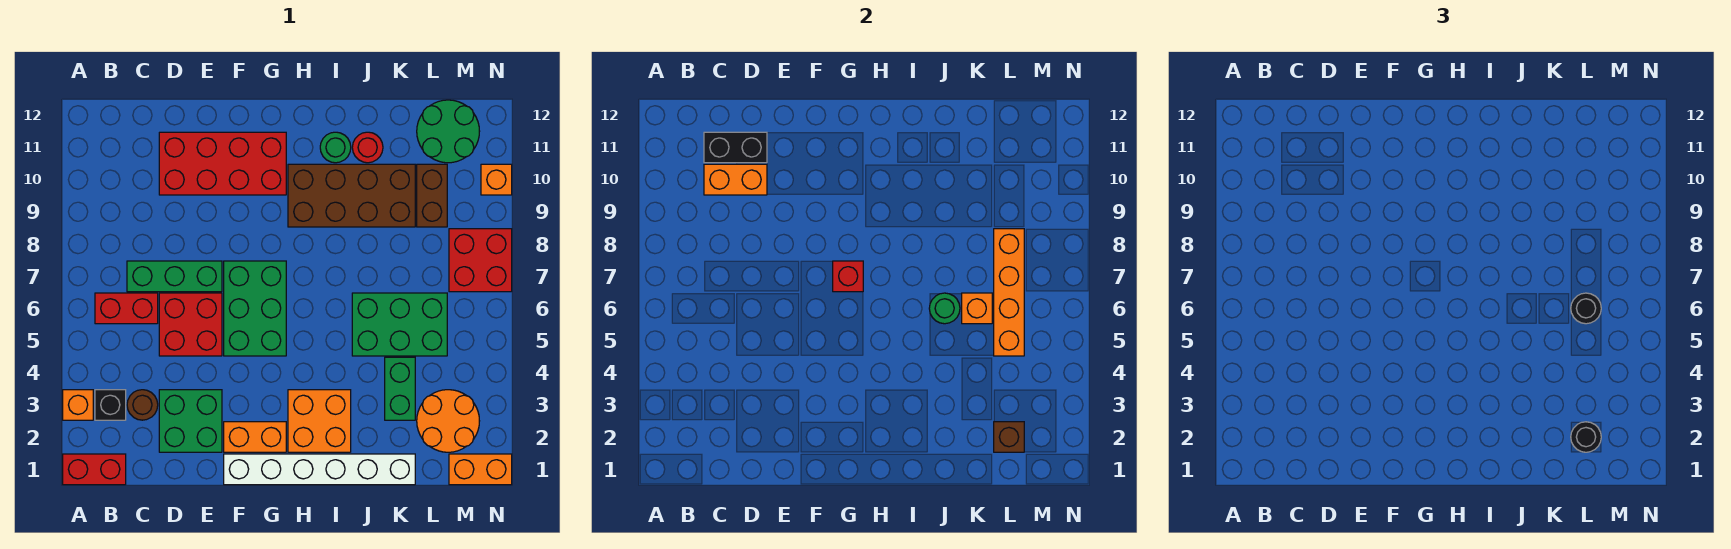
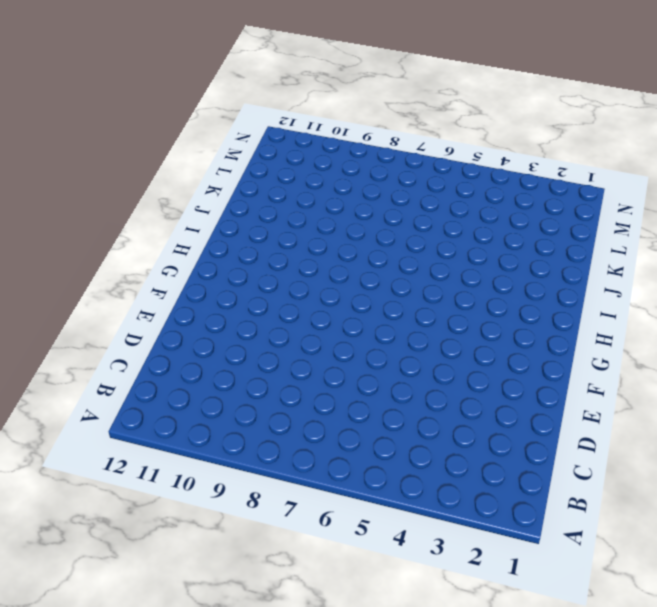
none -> red brick A1:B1 level 1
none -> orange brick A3 level 1
none -> black brick B3 level 1
none -> red brick B6:C6 level 1

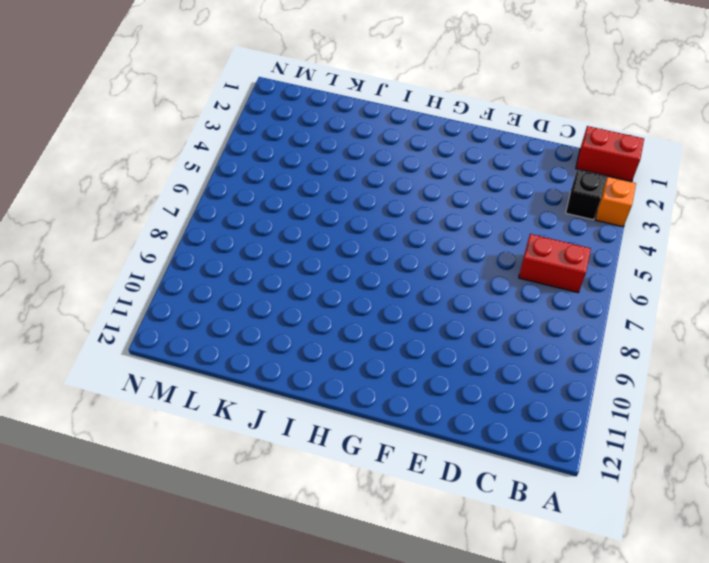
none -> brown round brick C3 level 1
none -> green brick C7:E7 level 1
none -> green brick D2:E3 level 1
none -> red brick D5:E6 level 1

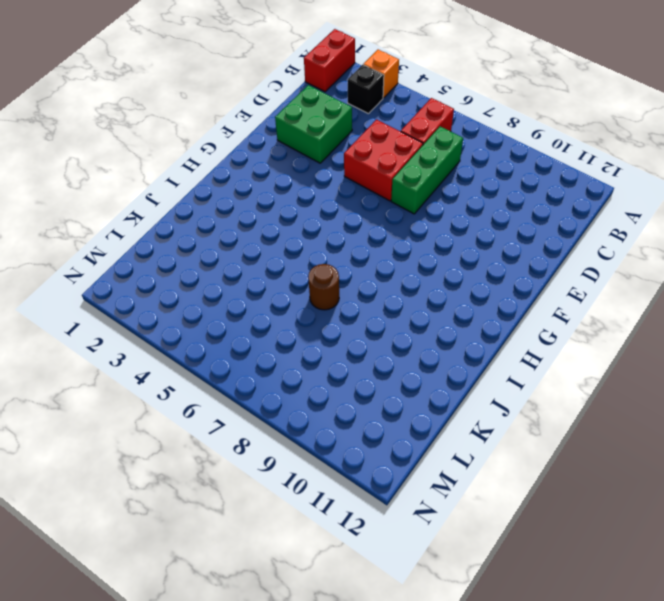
brown round brick J7 level 1 -> brown round brick C3 level 1
none -> red brick D10:G11 level 1
none -> white brick F1:K1 level 1
none -> orange brick F2:G2 level 1
none -> green brick F5:G7 level 1

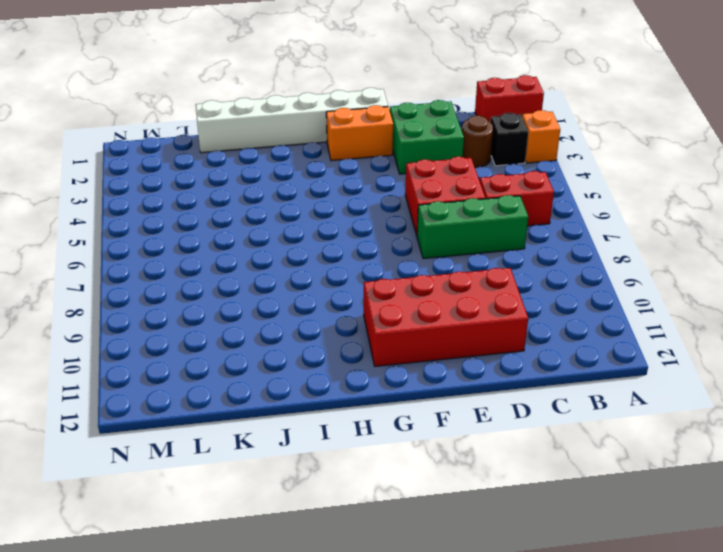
none -> green brick F5:G7 level 1
none -> orange brick H2:I3 level 1
none -> brown brick H9:K10 level 1
none -> green round brick I11 level 1

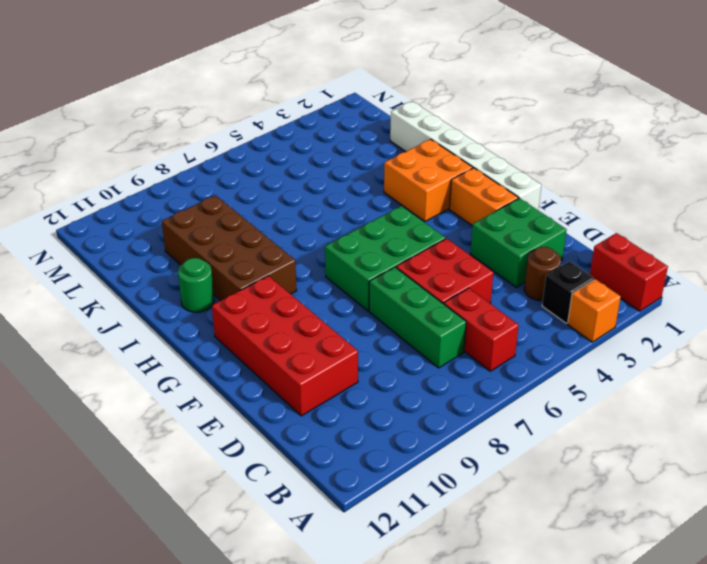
none -> green brick J5:L6 level 1
none -> red round brick J11 level 1
none -> green brick K3:K4 level 1
none -> orange round brick L2:M3 level 1

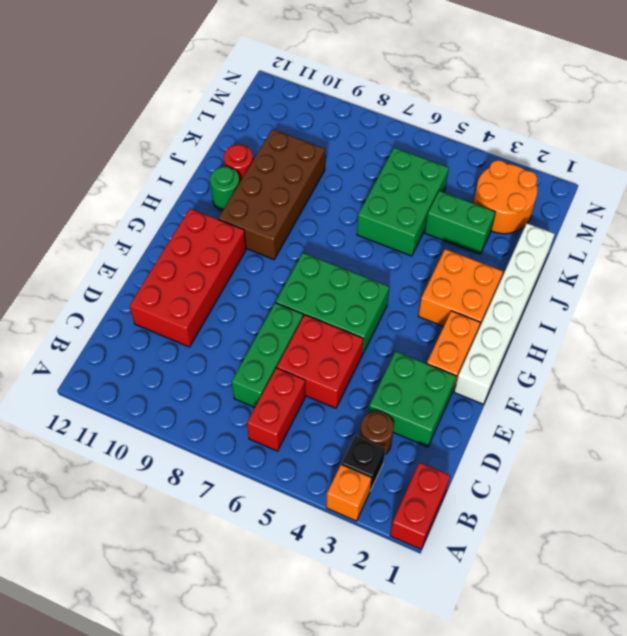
none -> brown brick L9:L10 level 1
none -> green round brick L11:M12 level 1
none -> orange brick M1:N1 level 1
none -> red brick M7:N8 level 1

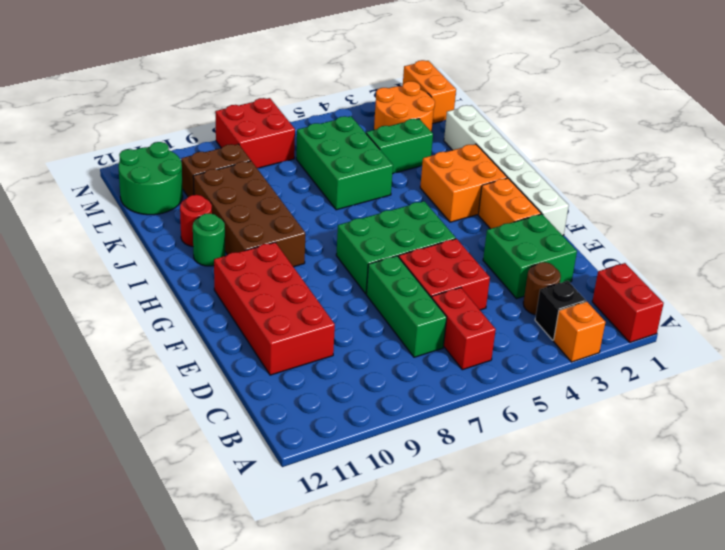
none -> orange brick N10 level 1
none -> orange brick C10:D10 level 2
none -> black brick C11:D11 level 2
none -> red brick G7 level 2

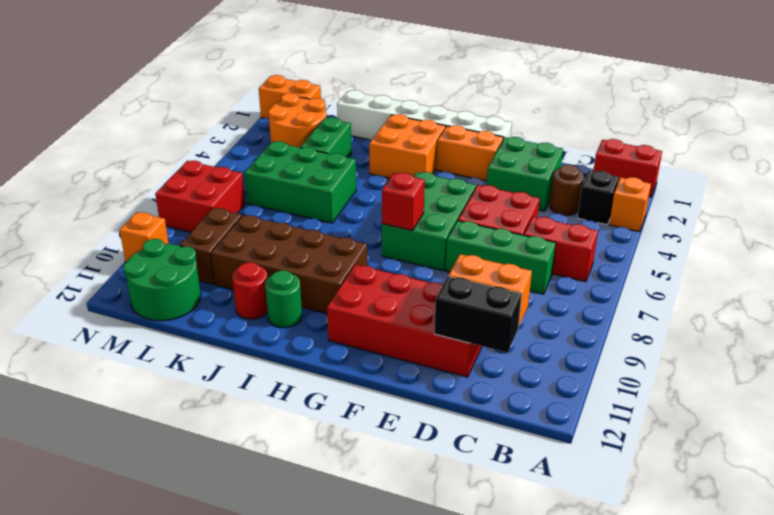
none -> green round brick J6 level 2
none -> orange brick K6 level 2
none -> brown brick L2 level 2
none -> orange brick L5:L8 level 2

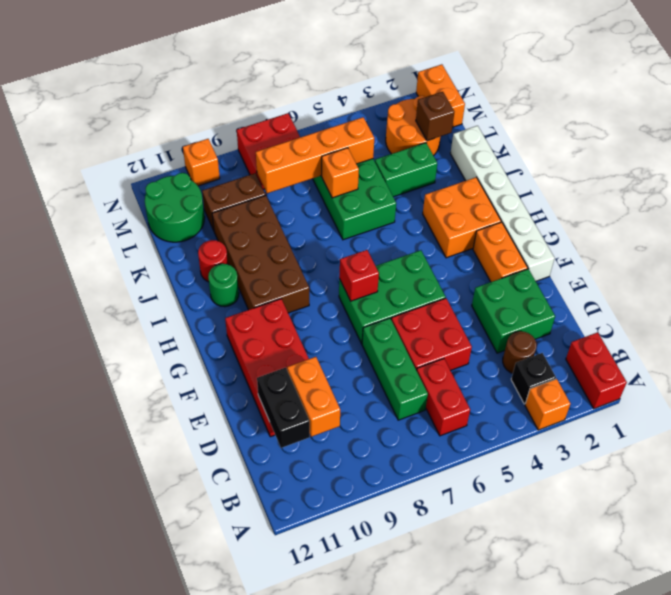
none -> green round brick J6 level 2
none -> black round brick L2 level 3
none -> black round brick L6 level 3

